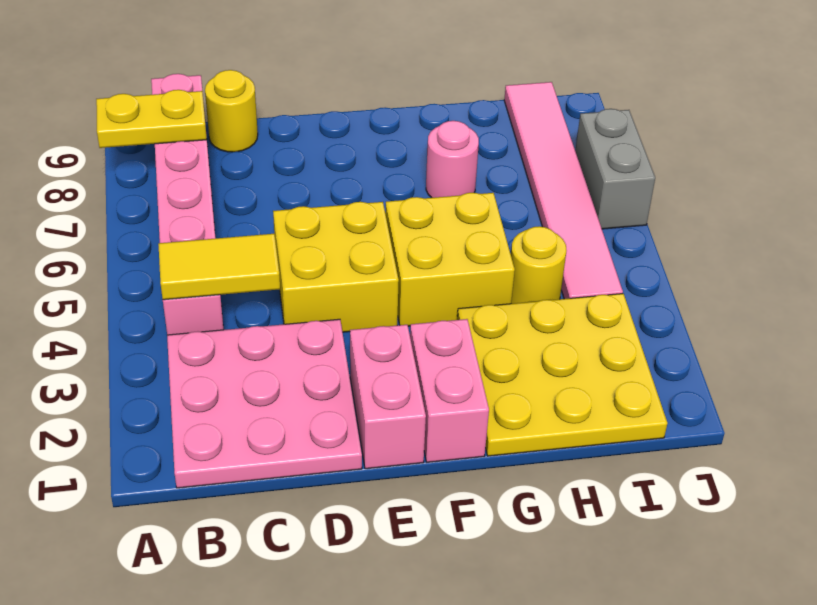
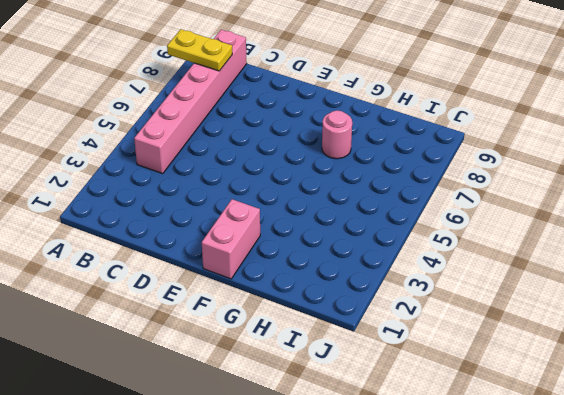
none -> pink plate B1:D3 level 1
none -> yellow round brick C9 level 1
none -> yellow brick D4:E5 level 1

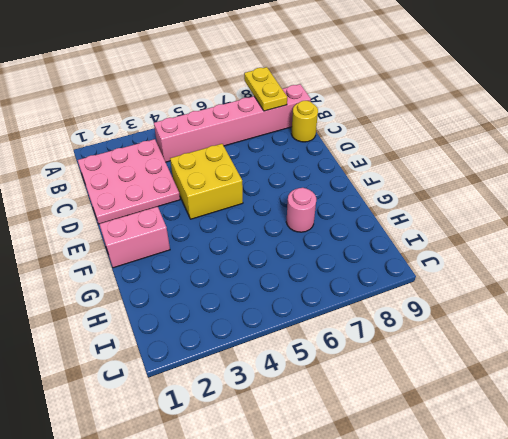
none -> pink brick E1:E2 level 1
none -> yellow brick F4:G5 level 1
none -> yellow plate G1:I3 level 1

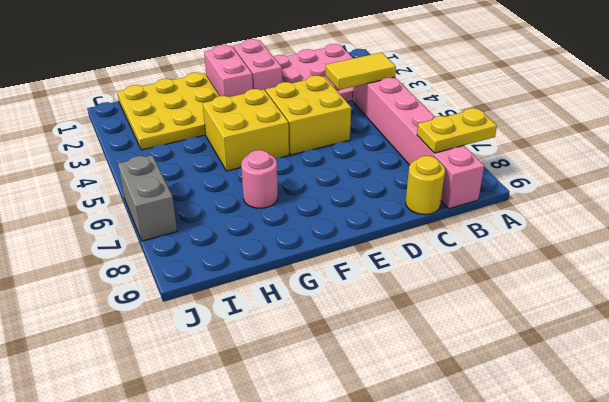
none -> yellow round brick H4 level 1
none -> pink tile I4:I9 level 1

